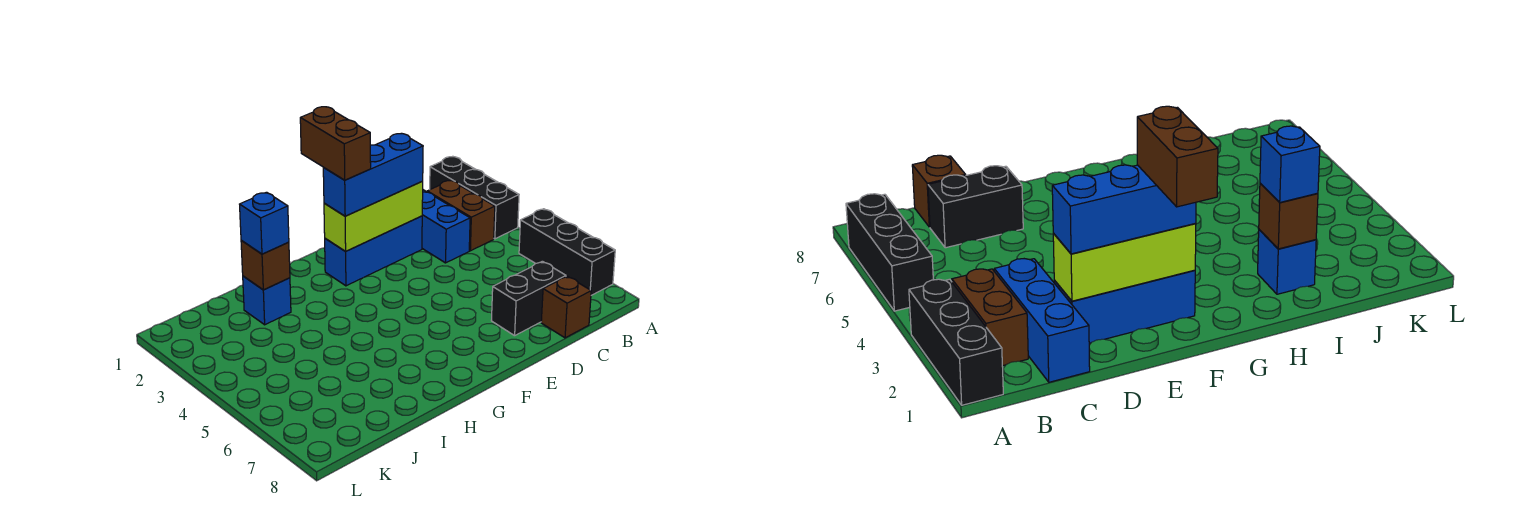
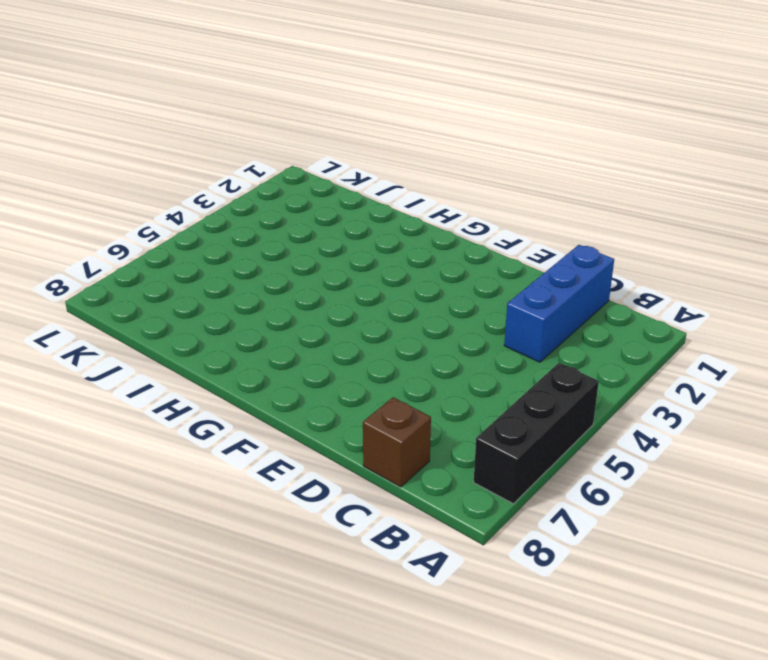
none -> black brick A1:A3 level 1
none -> brown brick B2:B3 level 1
none -> black brick C7:D7 level 1

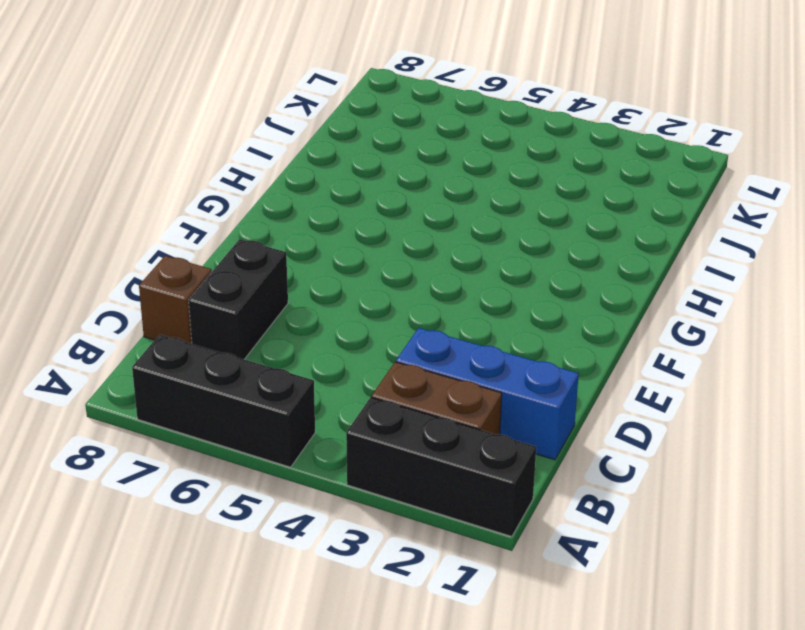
none -> blue brick D2:F2 level 1
none -> blue brick I2 level 1
none -> lime brick D2:F2 level 2

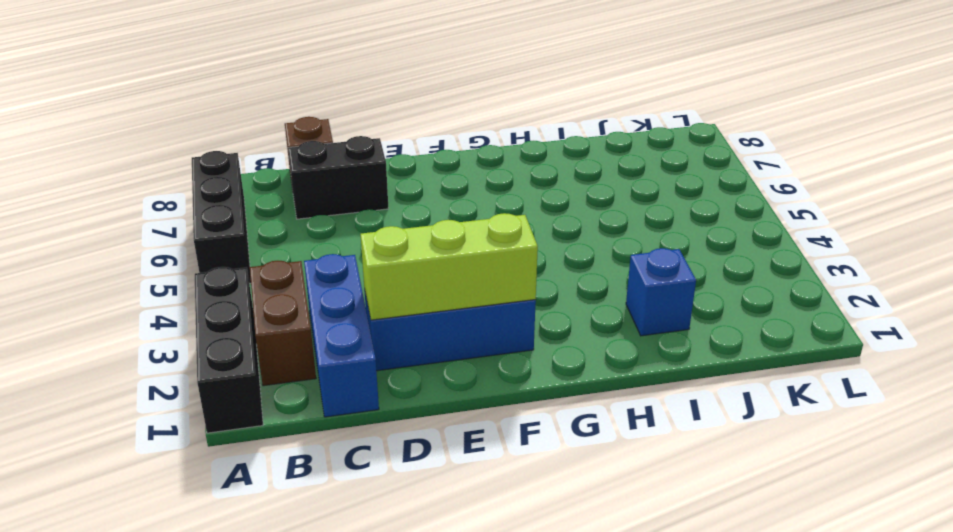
none -> brown brick I2 level 2
none -> blue brick D2:F2 level 3
none -> blue brick I2 level 3

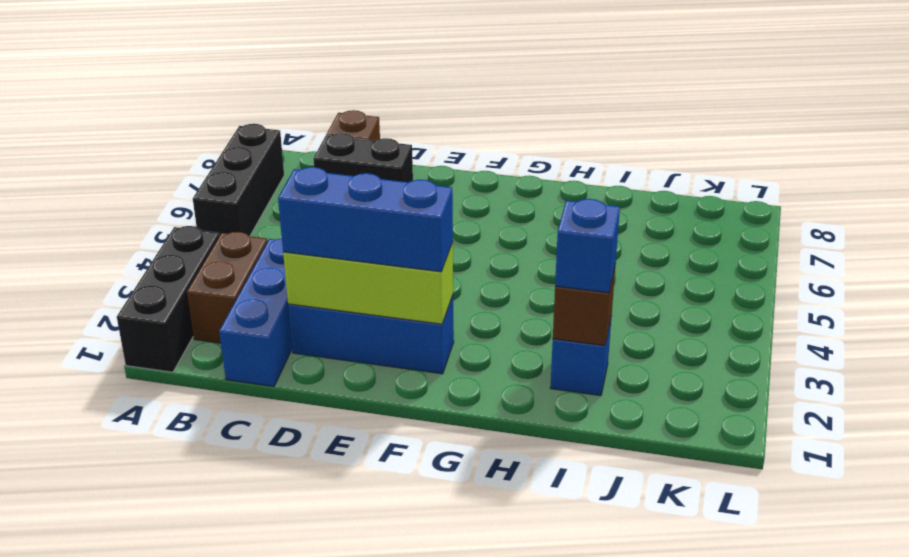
none -> brown brick F1:F2 level 4

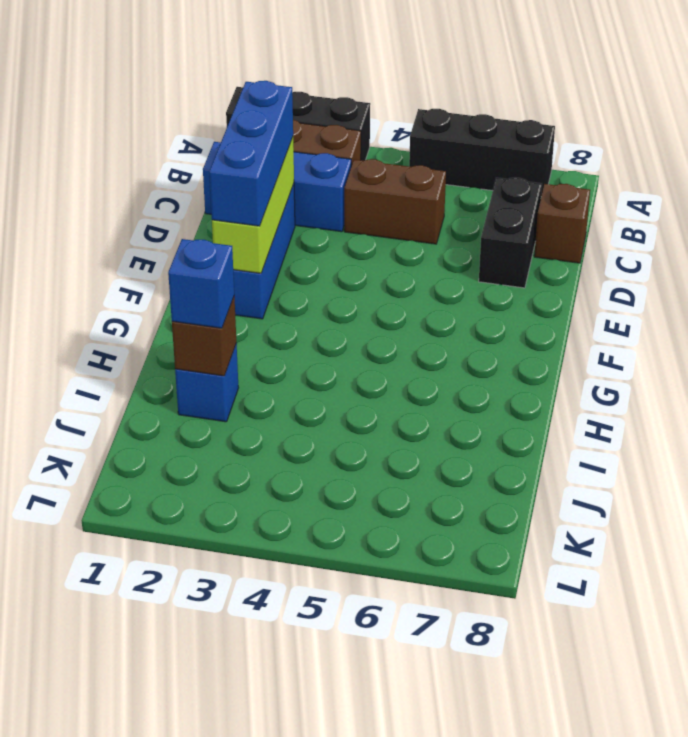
brown brick C4:C5 level 1 -> brown brick F1:F2 level 4

